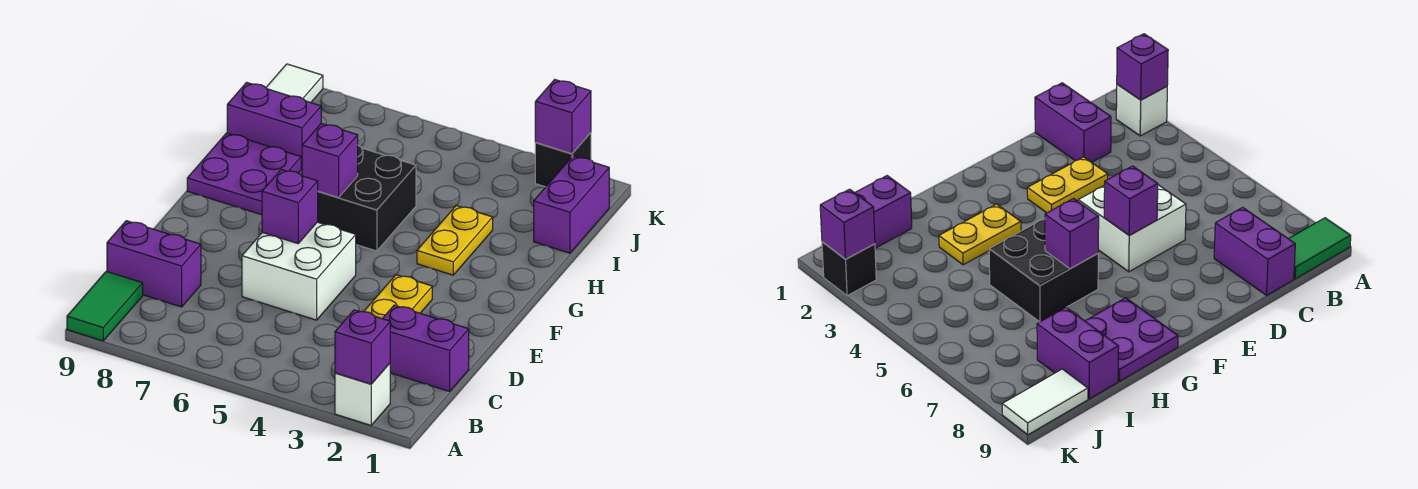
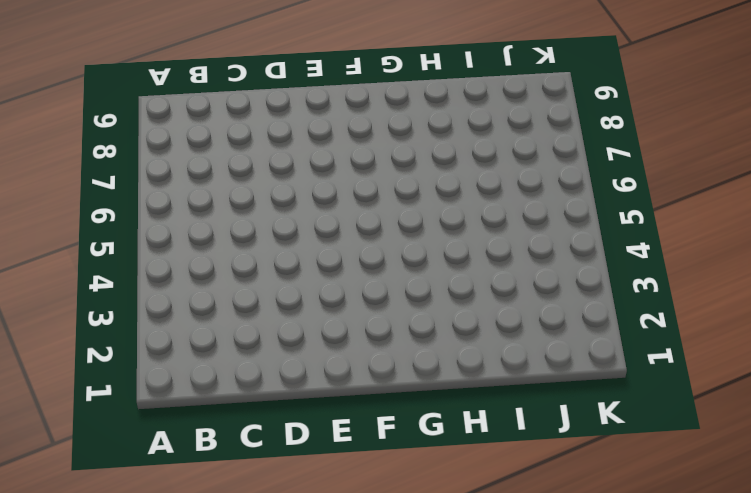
none -> white brick A2 level 1
none -> green tile A9:B9 level 1
none -> purple brick C1:C2 level 1

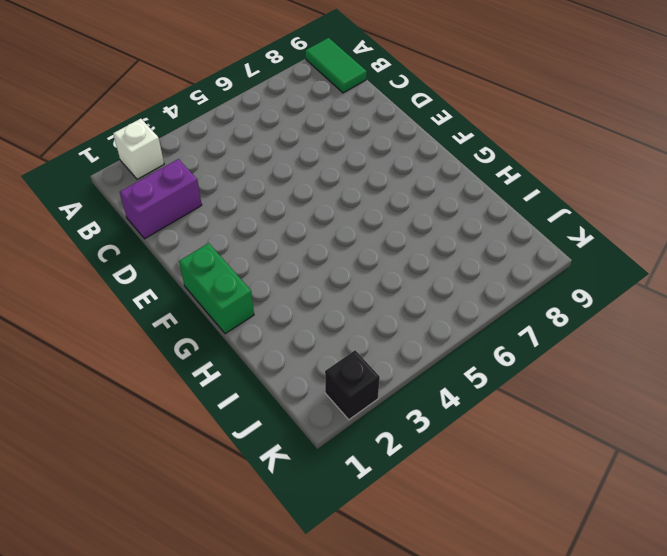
green brick F1:G1 level 1 -> none
none -> purple brick C8:C9 level 1
none -> yellow plate D3:E3 level 1
none -> white brick D5:E6 level 1

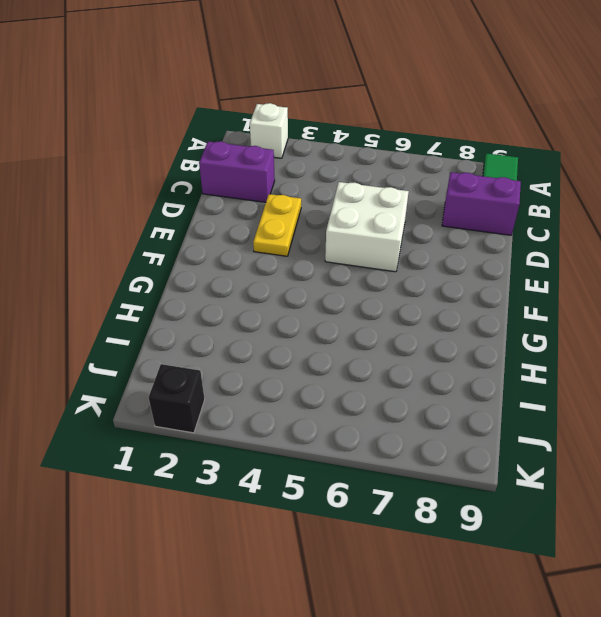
none -> yellow plate G3:H3 level 1
none -> black brick G5:H6 level 1
none -> purple plate G8:H9 level 1

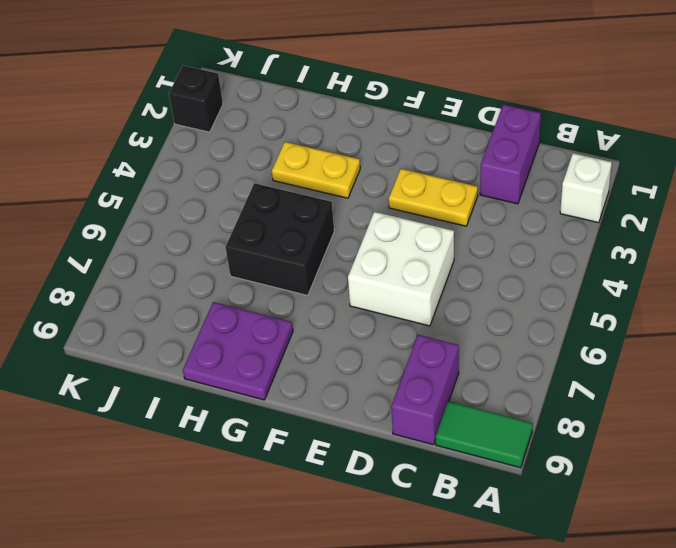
none -> purple brick I1:J1 level 1
none -> purple brick I8:I9 level 1
none -> white tile J9:K9 level 1

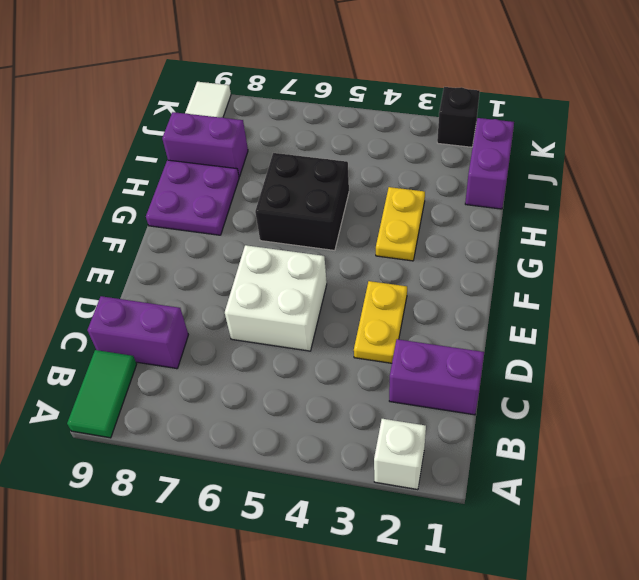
none -> purple brick A2 level 2
none -> purple brick E6 level 2
none -> purple brick G6 level 2

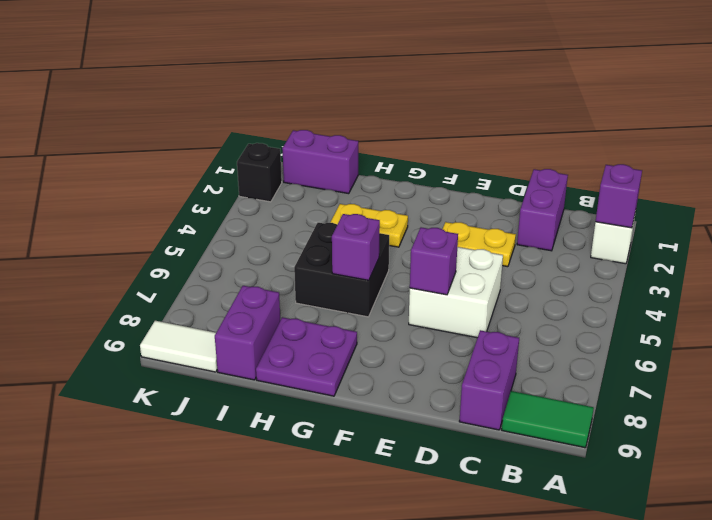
none -> purple brick K2 level 2

